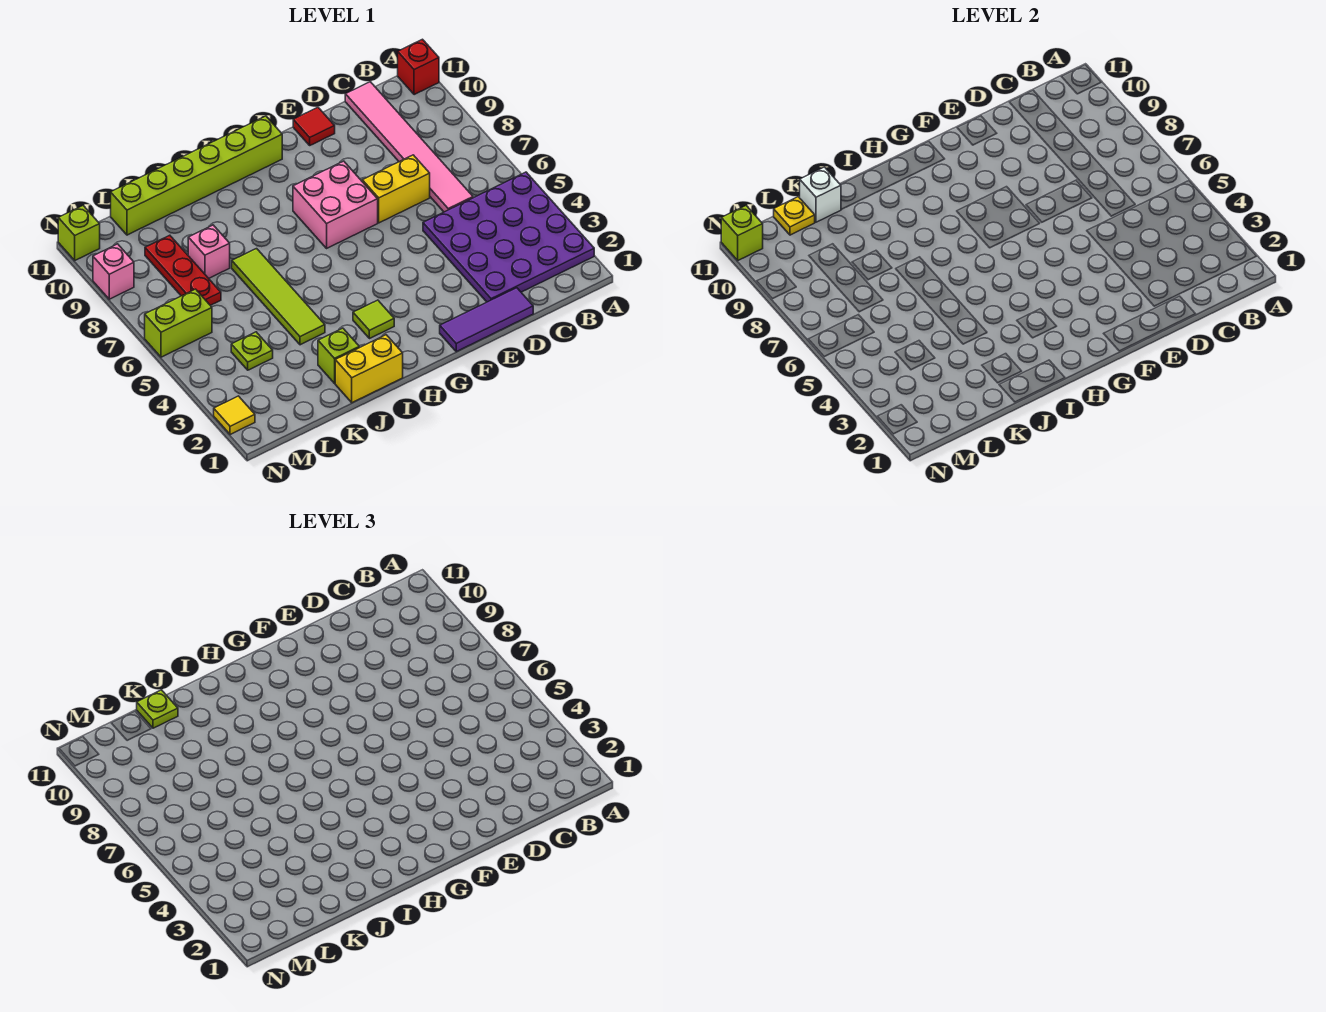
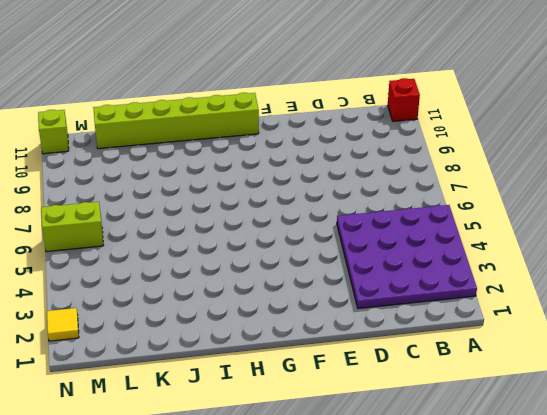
none -> pink tile C6:C11 level 1
none -> purple tile D1:F1 level 1
none -> yellow brick D7:E7 level 1

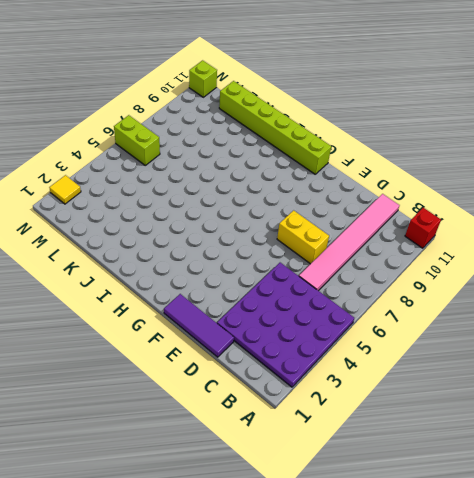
none -> red tile E11 level 1
none -> pink brick F7:G8 level 1
none -> lime tile H3 level 1

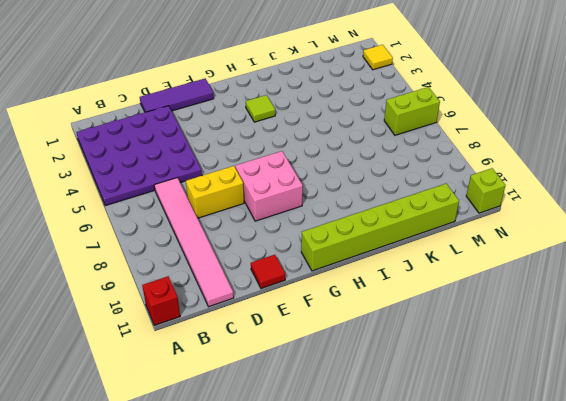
none -> yellow brick I1:J1 level 1
none -> lime brick J2 level 1
none -> lime tile J4:J7 level 1

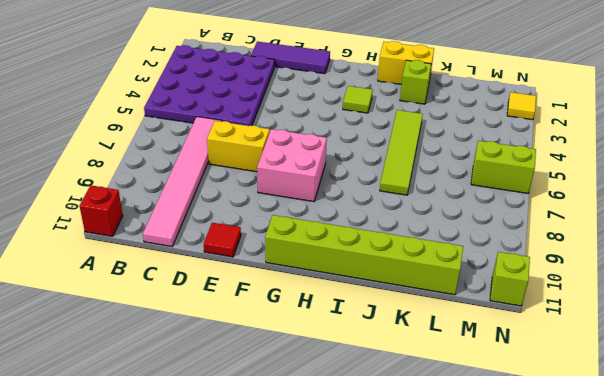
none -> pink brick K8 level 1
none -> lime plate L4 level 1
none -> red plate L7:L9 level 1

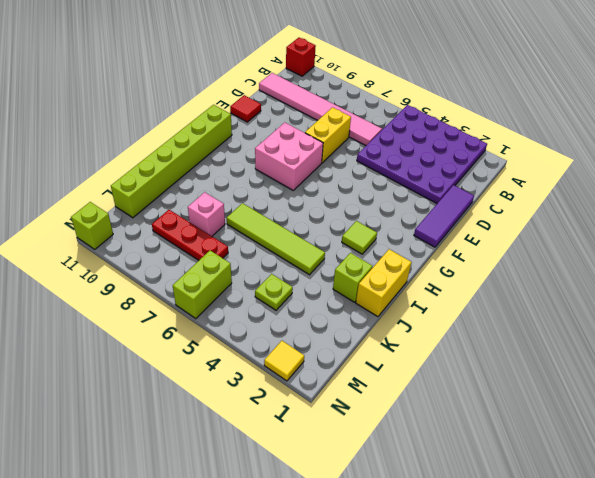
none -> pink brick N9 level 1
none -> white brick K11 level 2
none -> yellow plate L11 level 2

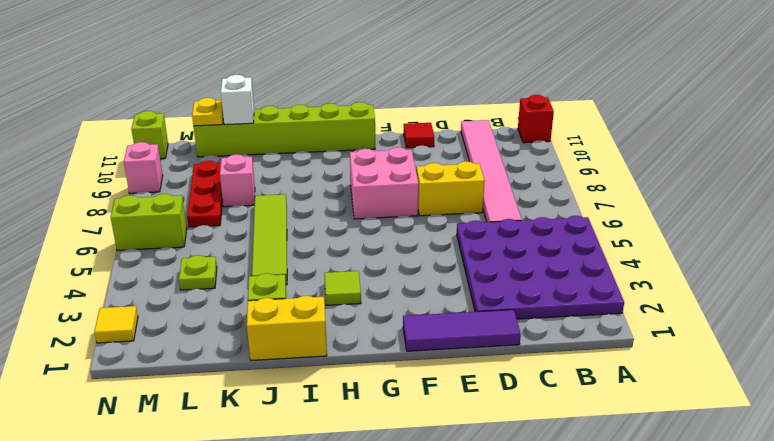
none -> lime brick N11 level 2
none -> lime plate K11 level 3

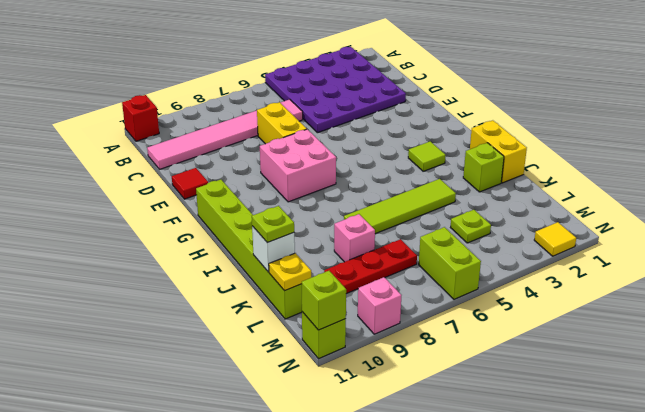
none -> purple tile D1:F1 level 1

